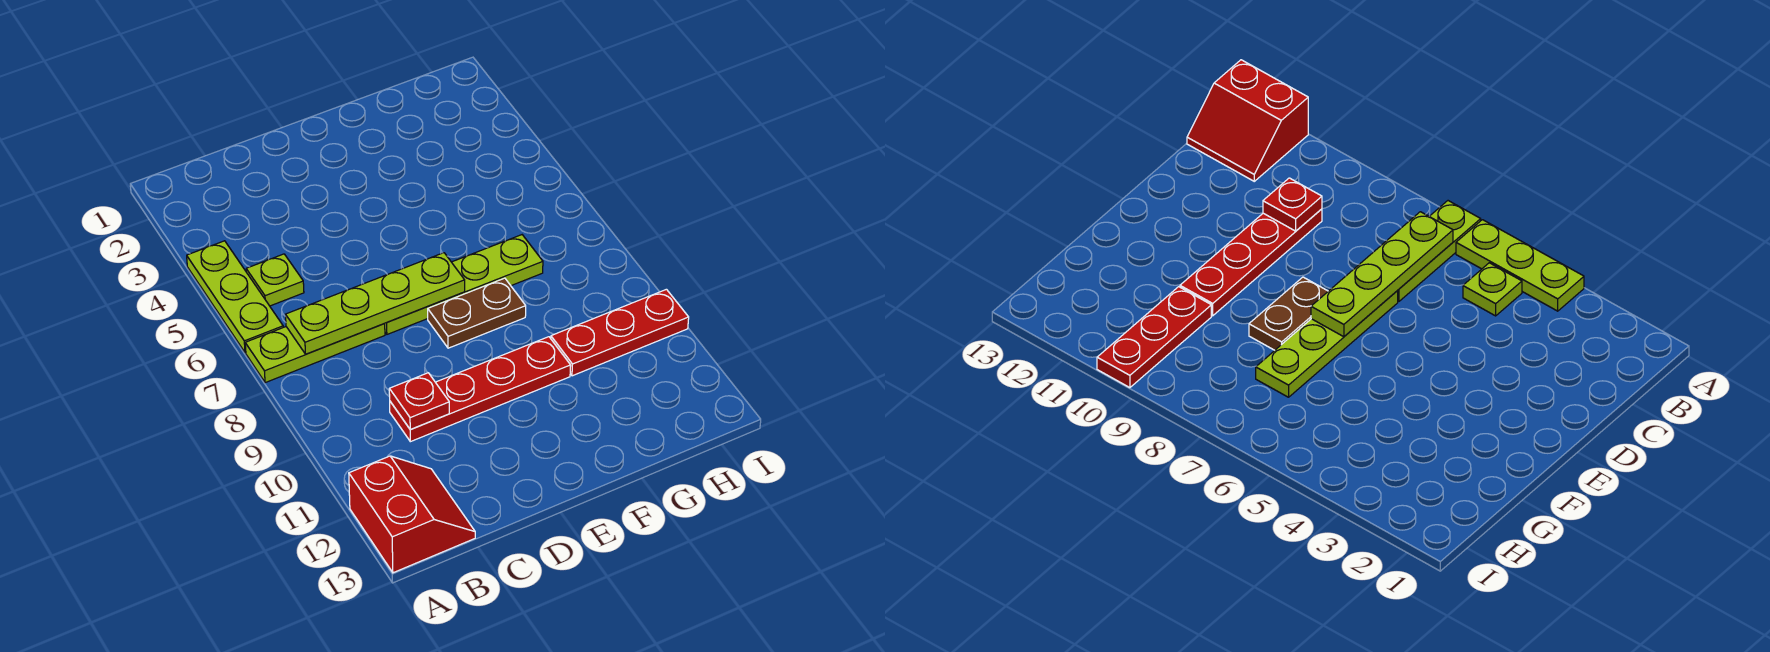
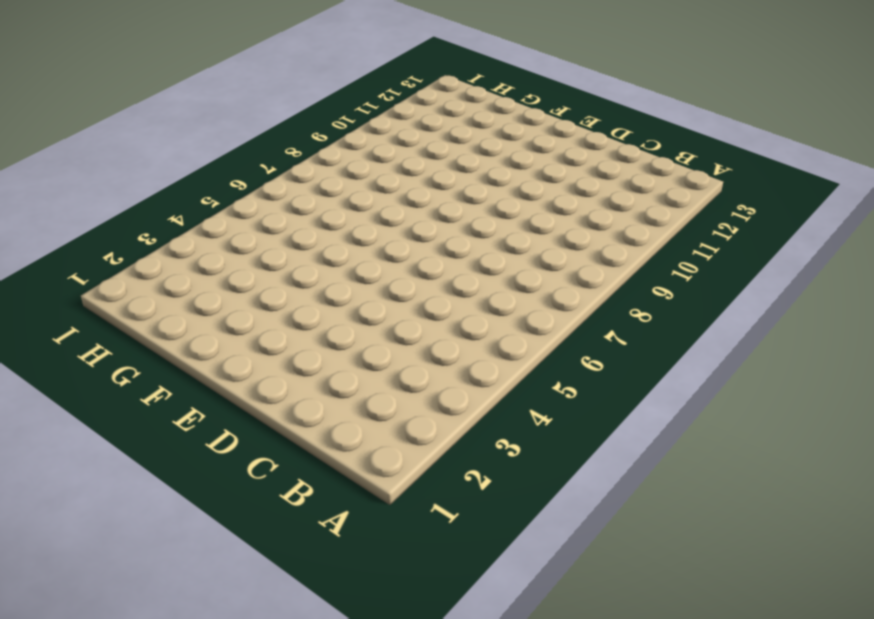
none -> lime plate A4:A6 level 1
none -> lime plate A7:C7 level 1

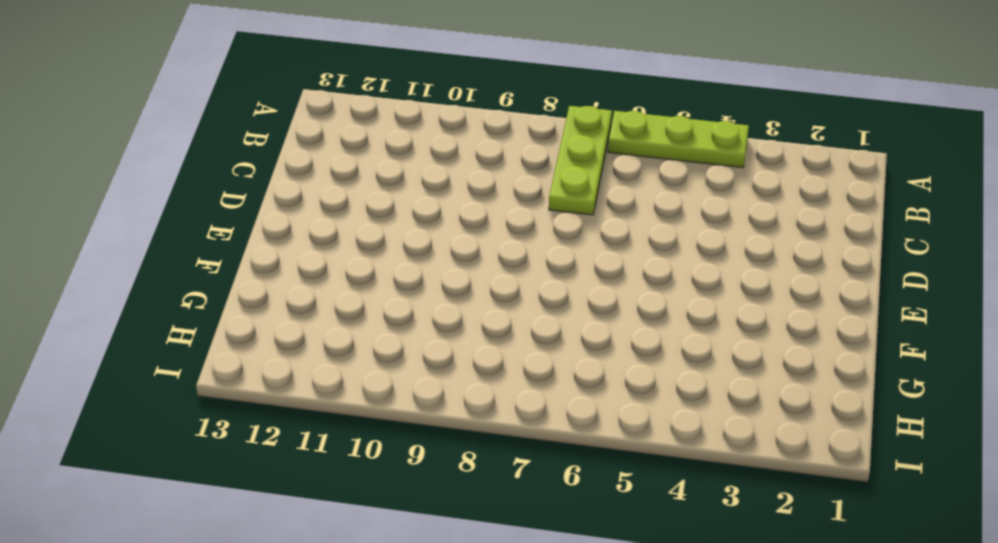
none -> red slope A12:B13 level 1 top A
none -> lime plate B5 level 1

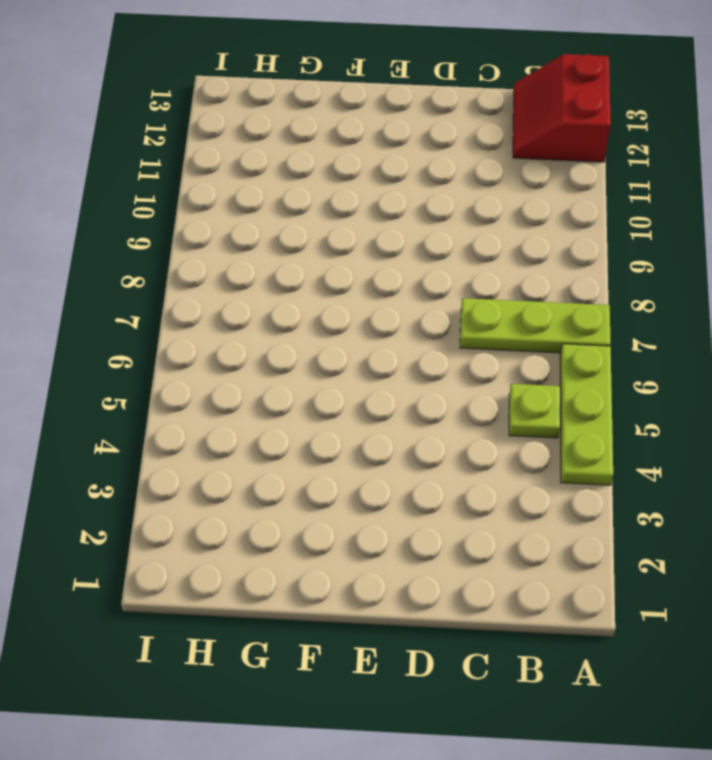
none -> red plate C10:F10 level 1
none -> lime plate D7:G7 level 1

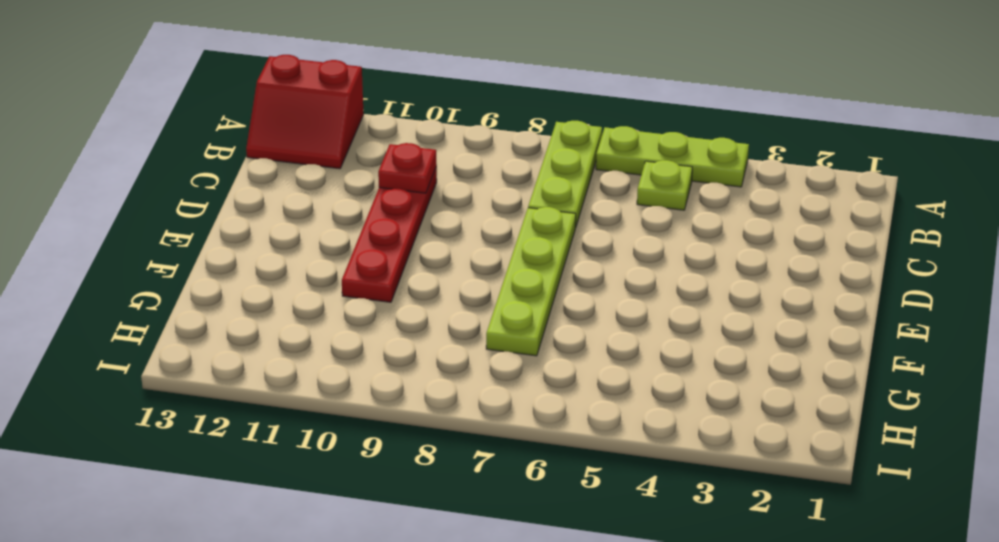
none -> brown plate E8:F8 level 1
none -> red plate G10:I10 level 1

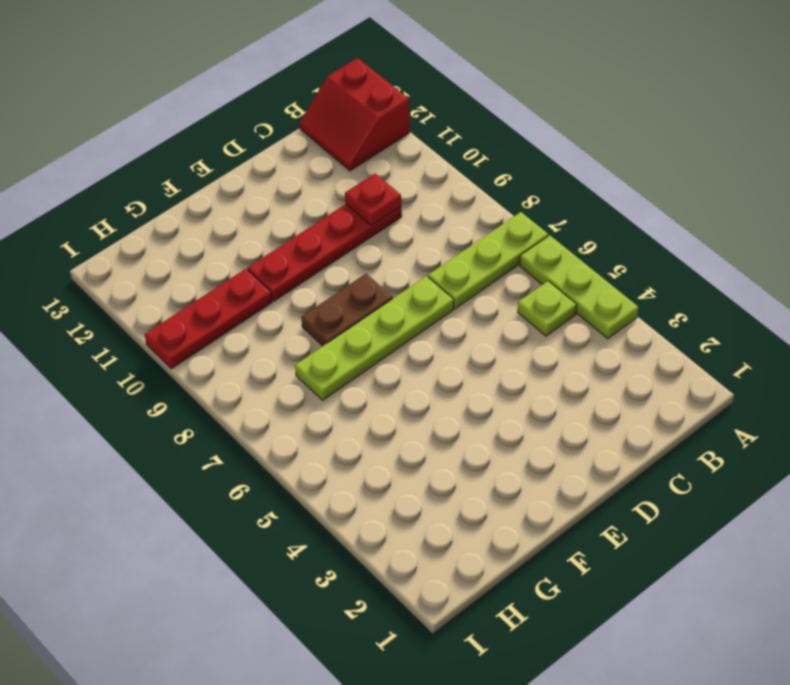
none -> lime plate B7:E7 level 2

